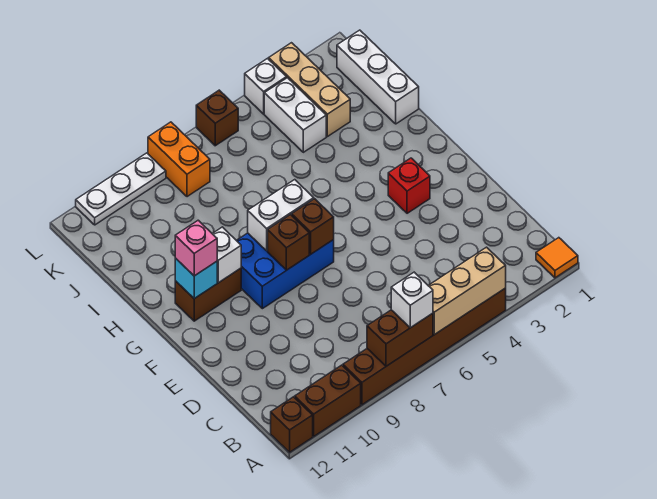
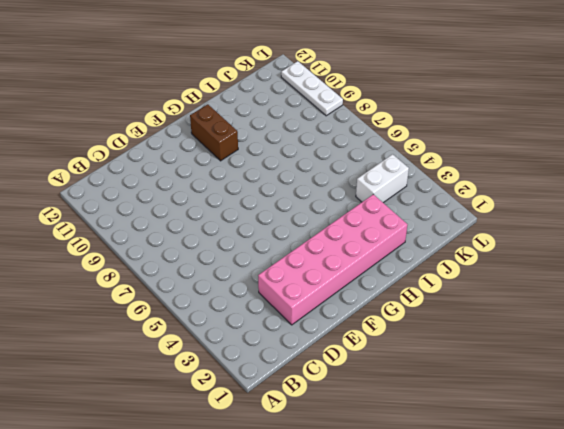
pink brick D2:I3 level 1 -> red brick F3 level 1
none -> orange tile A1 level 1
none -> brown brick A4:A9 level 1
none -> brown brick A10:A11 level 1

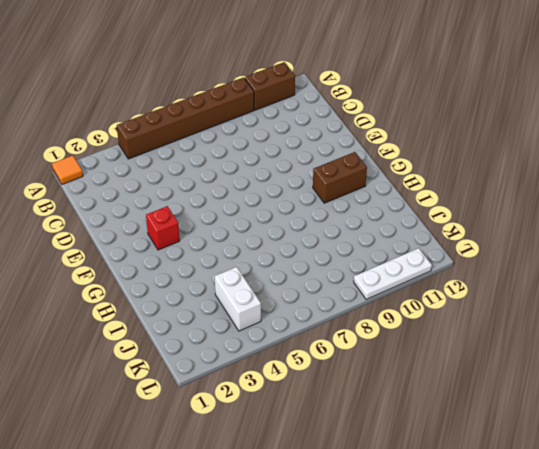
none -> brown brick A12 level 1
none -> blue brick F7:G9 level 1
none -> white brick I1:K1 level 1

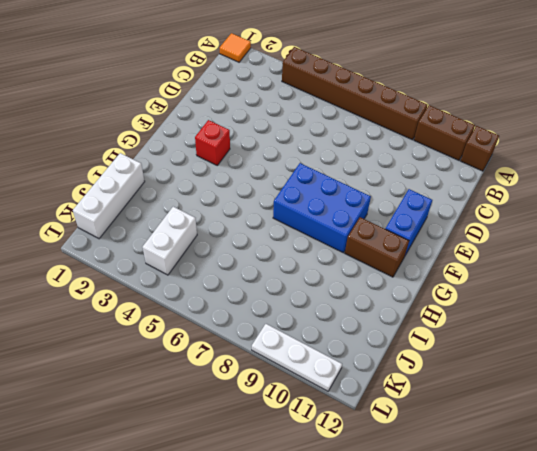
blue brick E11:F11 level 1 -> none
none -> tan brick J3:L3 level 1
none -> orange brick K8:L8 level 1
none -> white brick L4 level 1

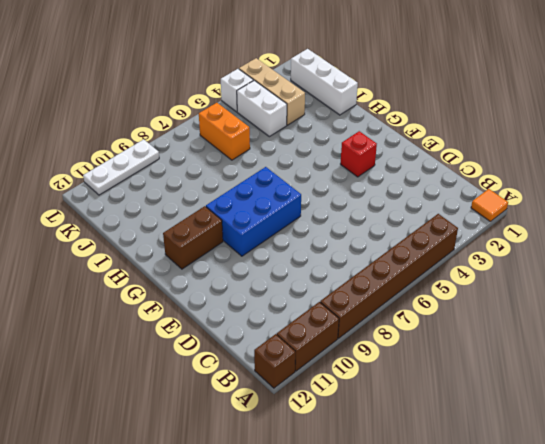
orange brick J6:K6 level 1 -> orange brick K8:L8 level 1
none -> brown brick L6 level 1
none -> tan brick A4:A6 level 2
none -> brown brick A7:A8 level 2

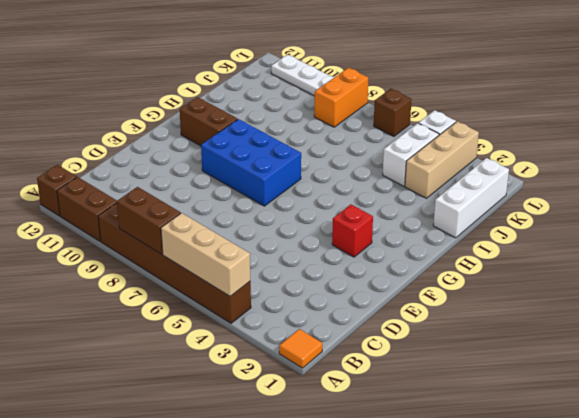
none -> brown brick F7 level 2
none -> brown brick F8 level 2
none -> white brick G7:G8 level 2

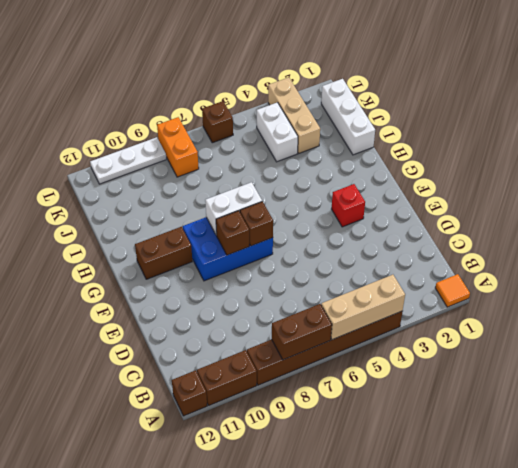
none -> white brick L4 level 1
none -> white brick G10 level 2
none -> cyan brick G11 level 2

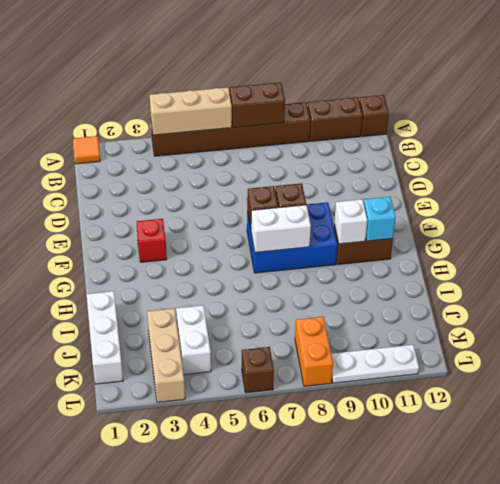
none -> white brick L4 level 1
none -> white brick A7 level 3
none -> pink brick G11 level 3

